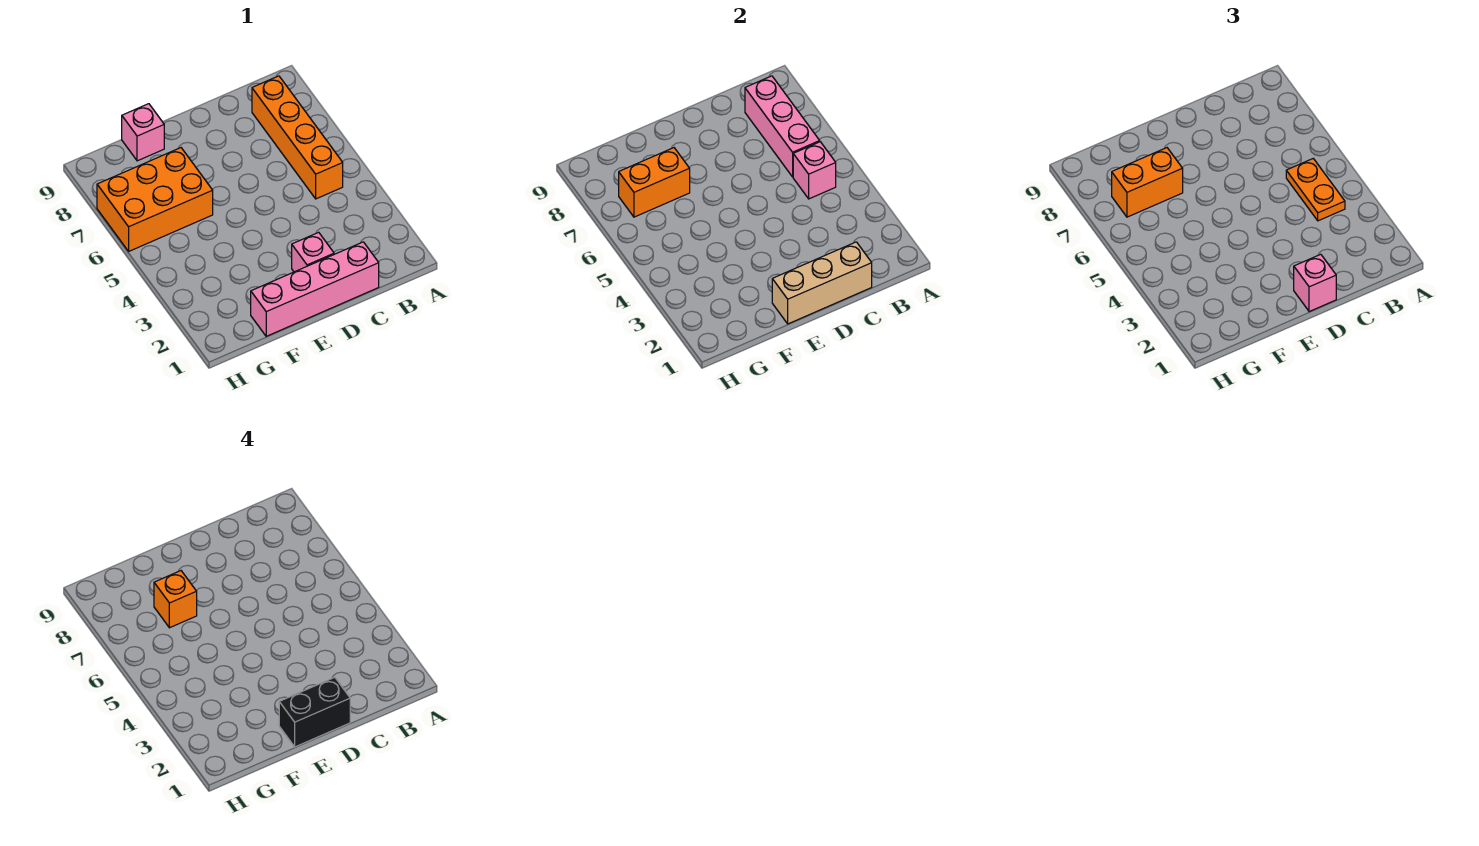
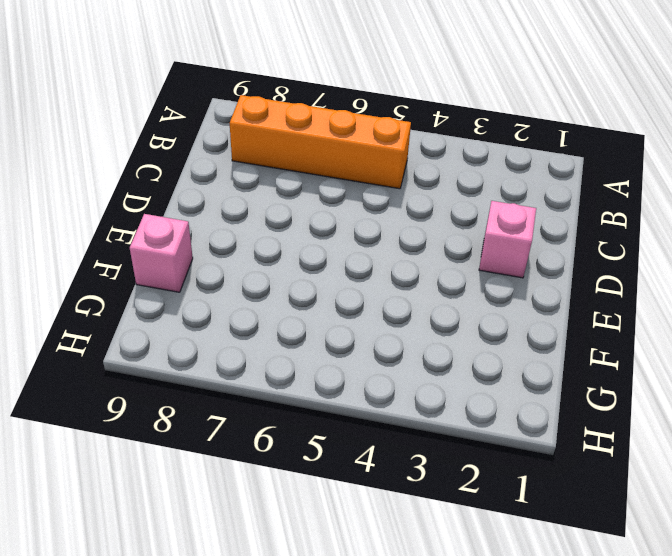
none -> pink brick C1:F1 level 1
none -> orange brick F6:H7 level 1
none -> pink brick B5 level 2

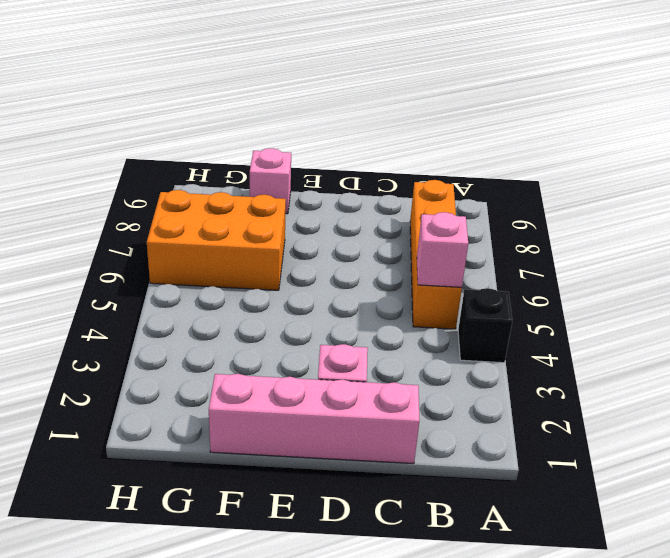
black brick A4 level 1 -> none
none -> pink brick B6:B8 level 2
none -> tan brick C1:E1 level 2
none -> orange brick F7:G7 level 2

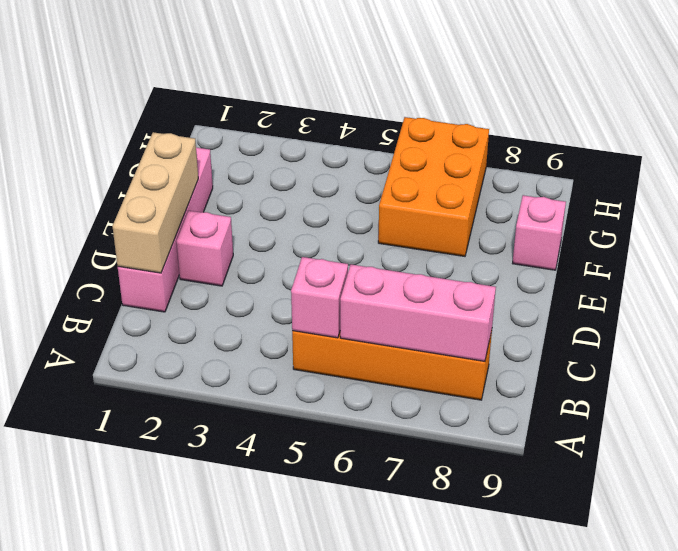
none -> orange brick F7:G7 level 2
none -> orange plate B4:B5 level 3
none -> pink brick D1 level 3

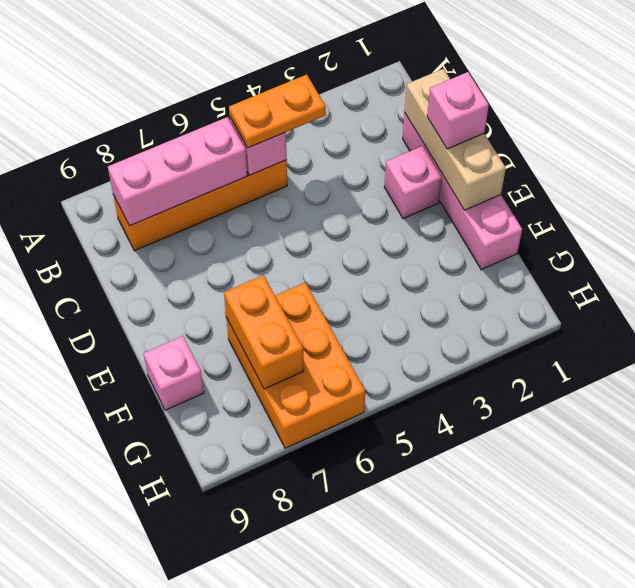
none -> orange brick F7:G7 level 3
none -> black brick D1:E1 level 4
none -> orange brick F7 level 4

